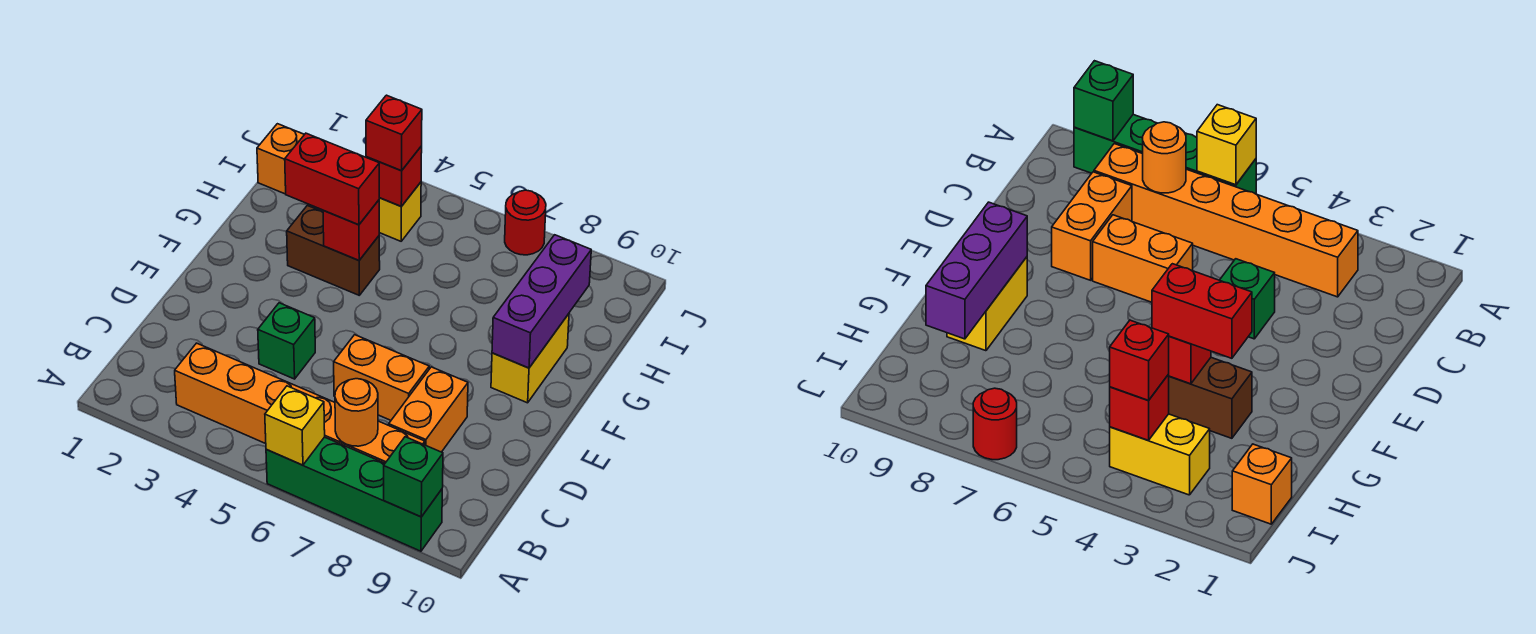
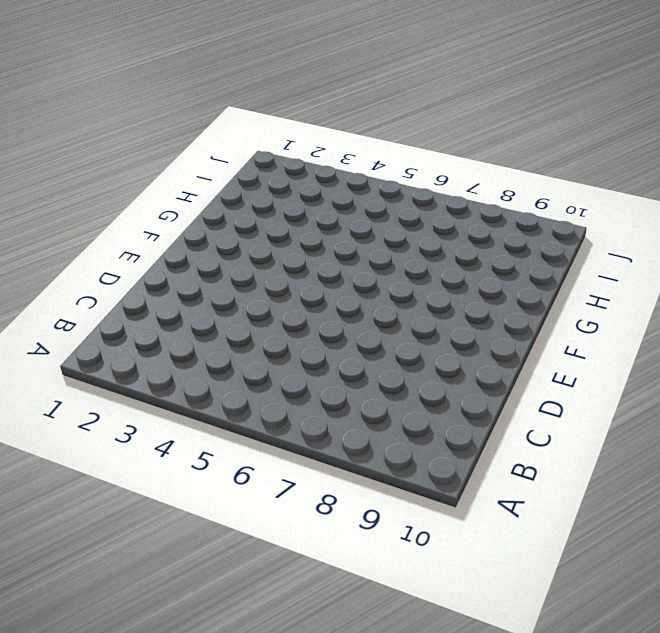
none -> green brick A6:A9 level 1
none -> orange brick B3:B8 level 1
none -> orange brick C8:D8 level 1

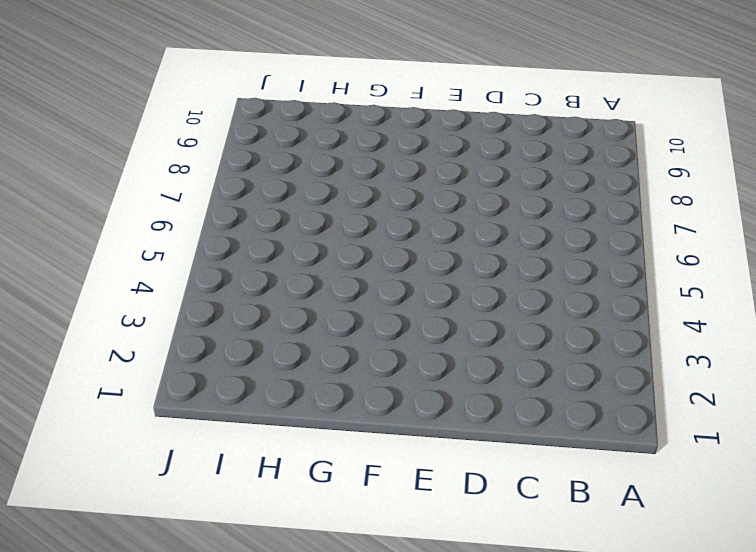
none -> green brick A6:A9 level 1
none -> orange brick B3:B8 level 1
none -> orange brick C8:D8 level 1

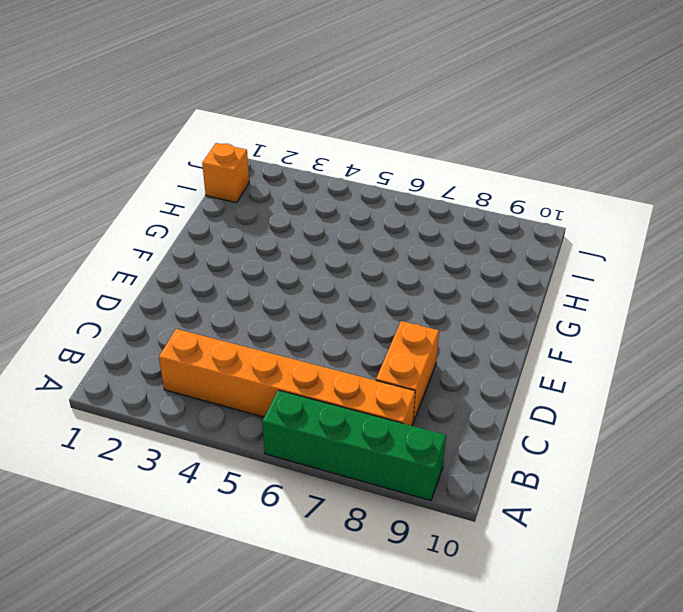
none -> green brick D4 level 1
none -> orange brick D6:D7 level 1
none -> yellow brick F9:G9 level 1

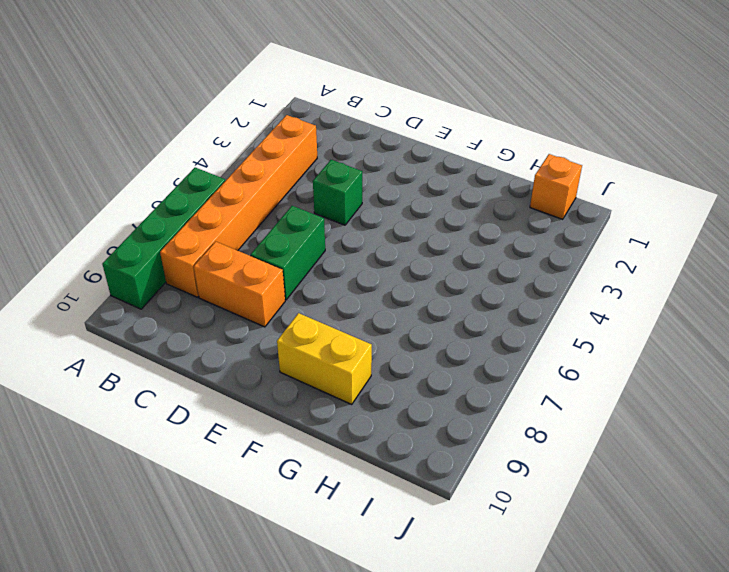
green brick D6:D7 level 1 -> orange brick D6:D7 level 1
none -> brown brick G3:G4 level 1
none -> yellow brick I3:I4 level 1
none -> red round brick J7 level 1

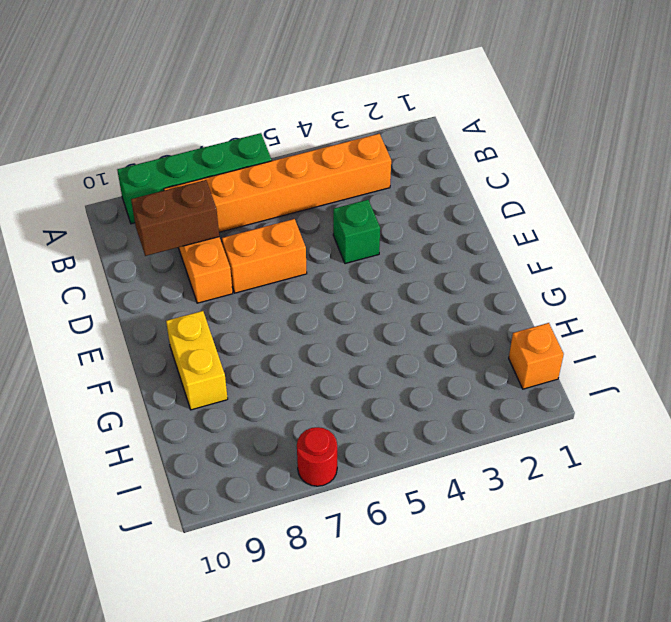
brown brick C8:C9 level 2 -> brown brick G3:G4 level 1
none -> yellow brick I3:I4 level 1
none -> yellow brick A6 level 2
none -> green brick A9 level 2

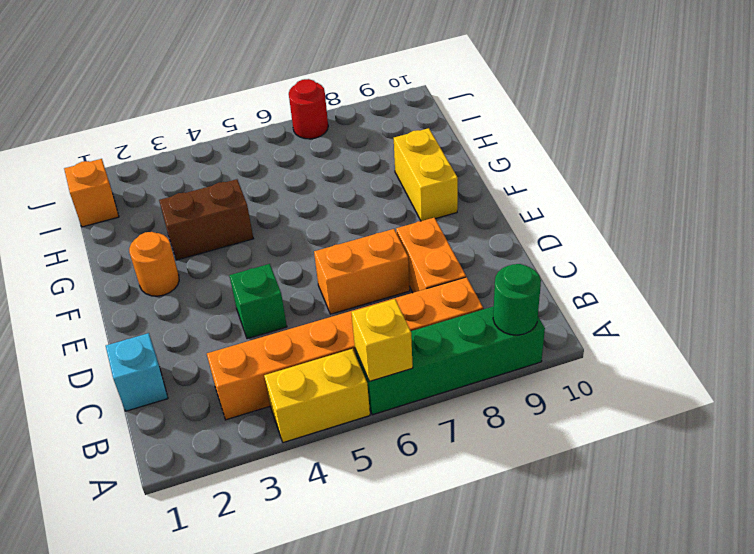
yellow brick A4:A5 level 1 -> yellow brick I3:I4 level 1
green round brick A9 level 2 -> green brick A9 level 2
cyan brick C1 level 1 -> none
orange round brick F2 level 1 -> orange round brick B7 level 2
none -> purple brick F9:H9 level 2
none -> red brick G4 level 2
none -> red brick I4 level 2

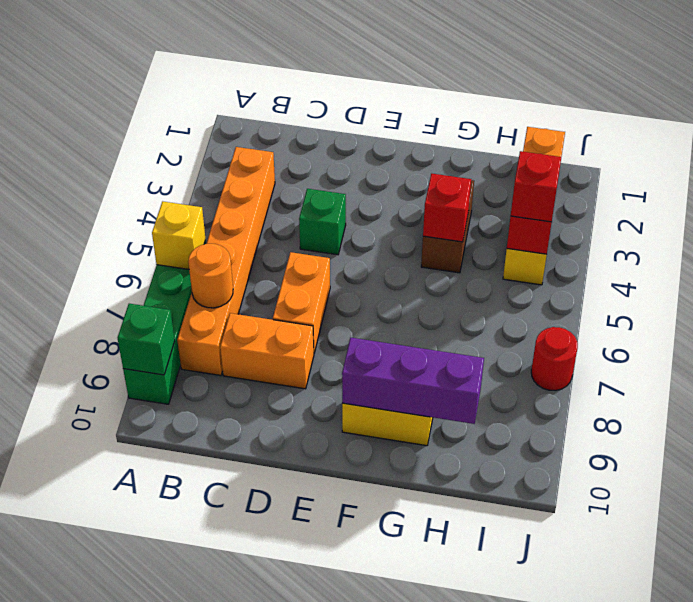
none -> red brick G3:G4 level 3

